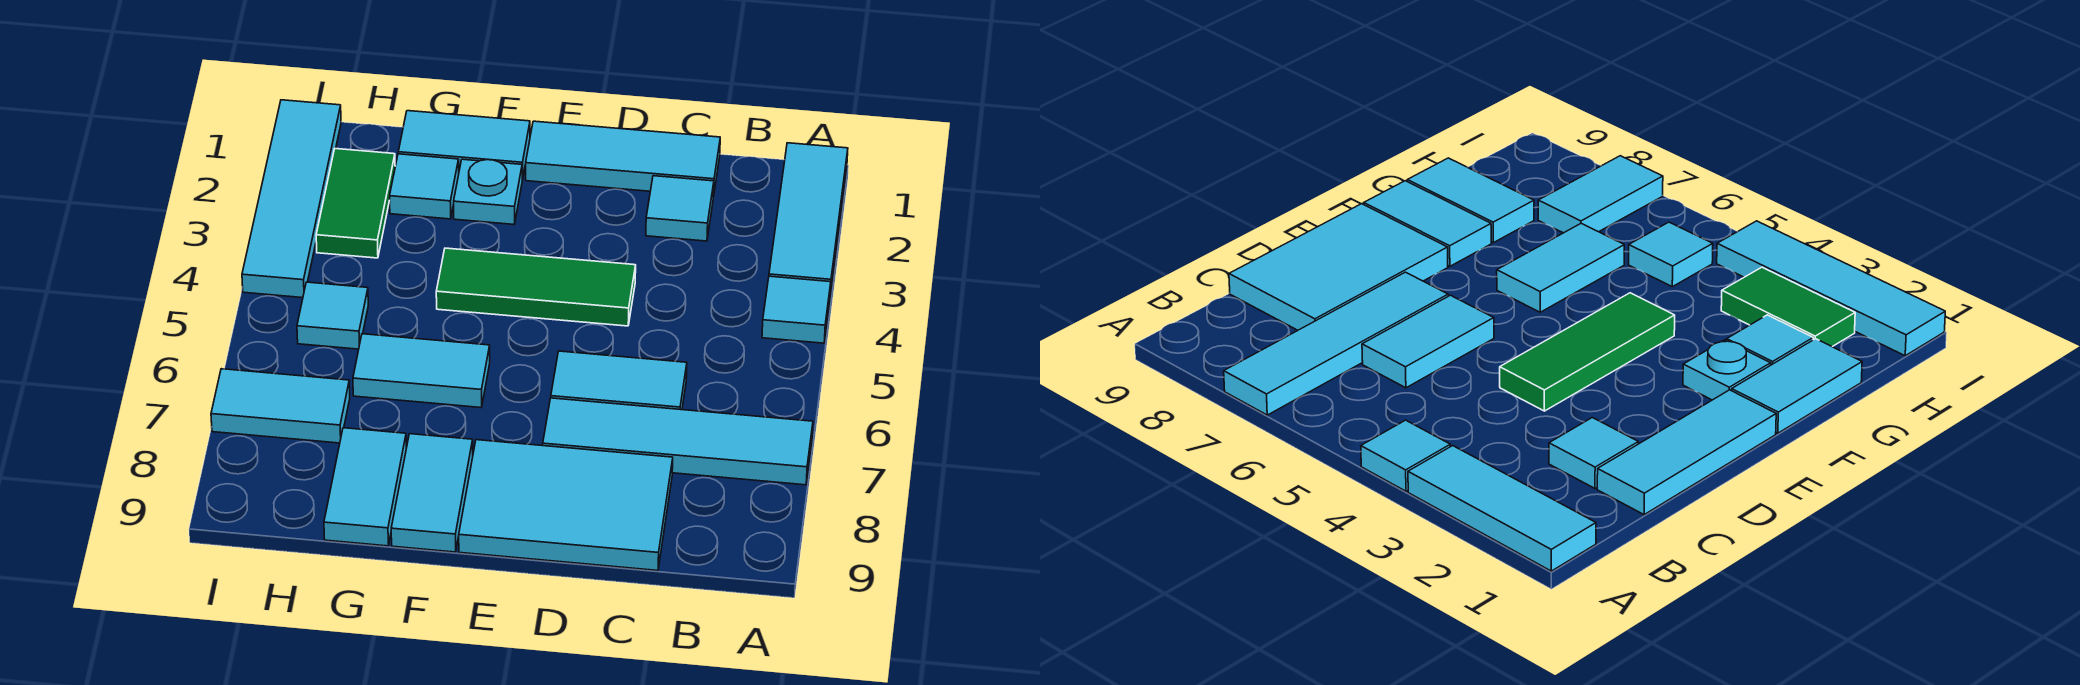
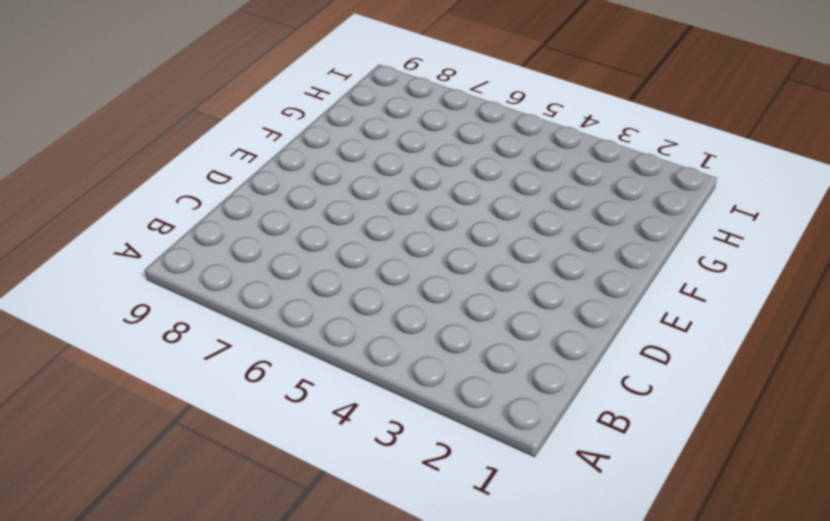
none -> cyan tile A1:A3 level 1
none -> cyan tile A4 level 1
none -> cyan tile A7:D7 level 1

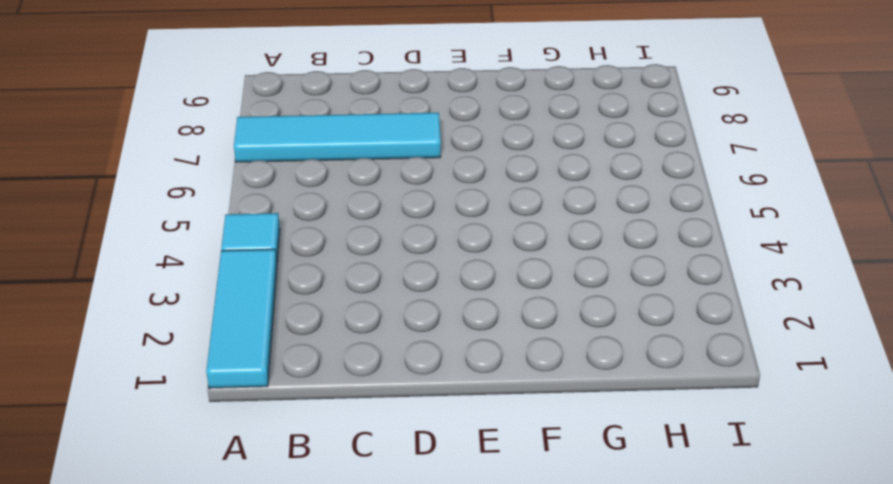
none -> cyan tile C1:E1 level 1
none -> cyan tile C2 level 1
none -> cyan tile C6:D6 level 1

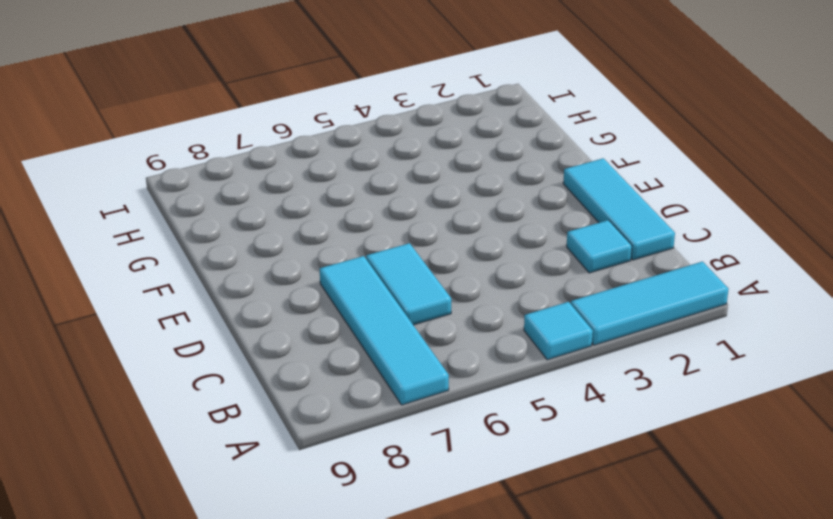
none -> cyan tile C8:E9 level 1
none -> green tile D4:F4 level 1
none -> cyan tile F1:G1 level 1

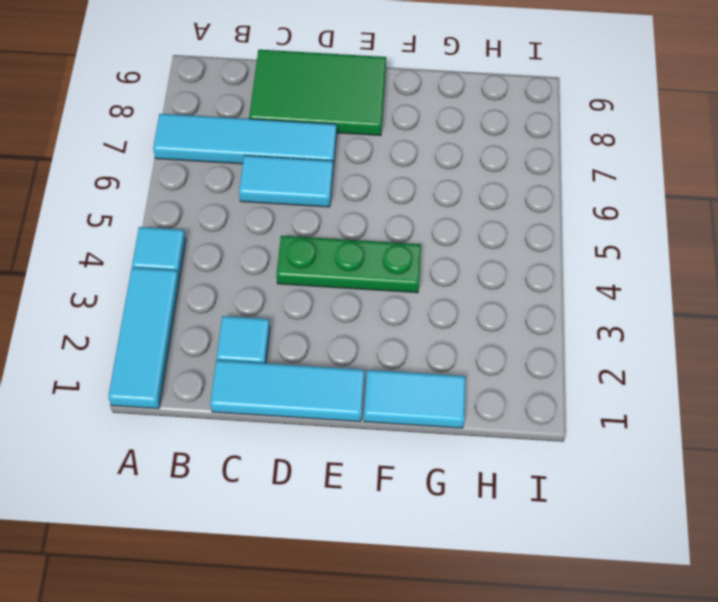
green tile C8:E9 level 1 -> cyan tile C8:E9 level 1
green plate D4:F4 level 1 -> green tile D4:F4 level 1
none -> cyan plate F2 level 1
none -> cyan tile F6:G6 level 1
none -> cyan tile F8:F9 level 1

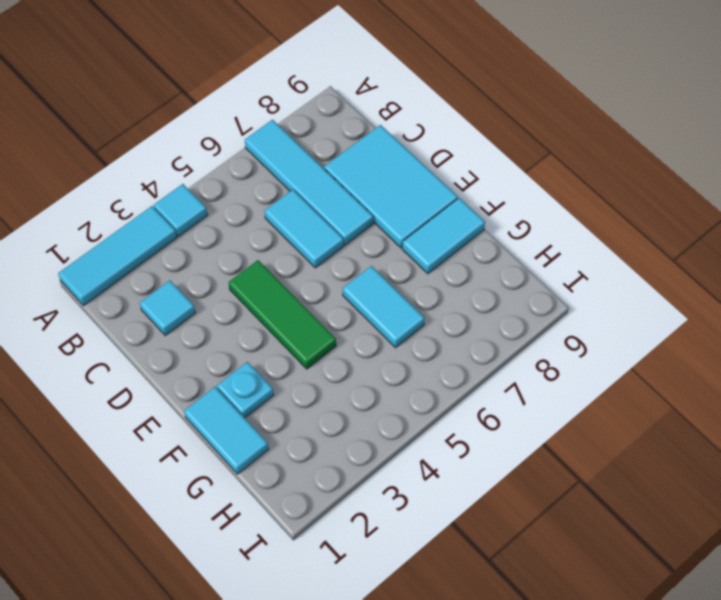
none -> cyan tile C1:E1 level 1
none -> cyan tile G2 level 1
none -> cyan tile G8:G9 level 1

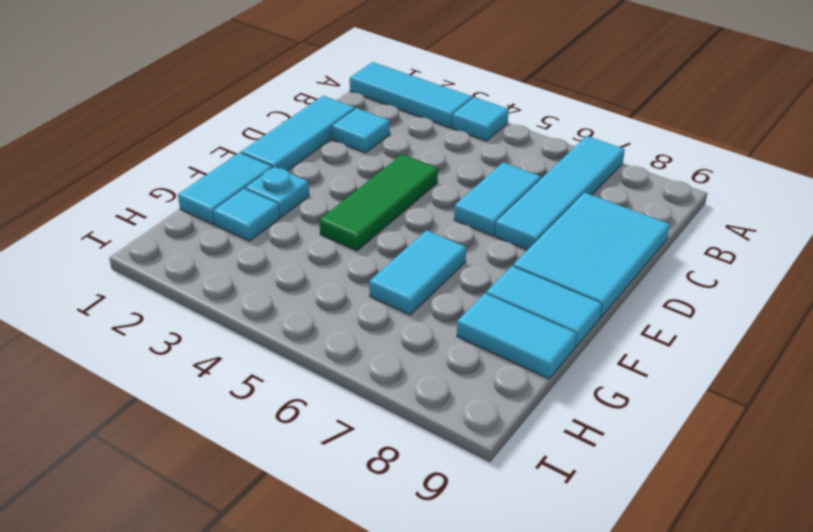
none -> green tile H2:H3 level 1
none -> cyan tile H5 level 1
none -> cyan tile H7:I7 level 1

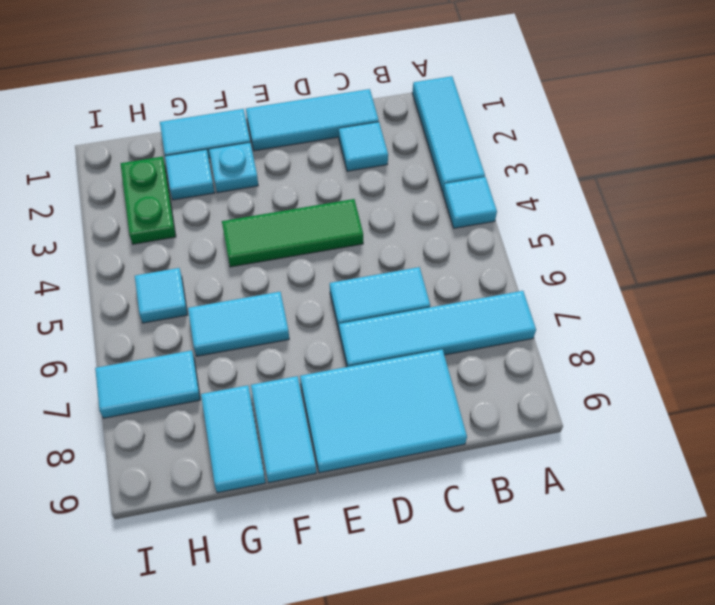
green plate H2:H3 level 1 -> green tile H2:H3 level 1
none -> cyan tile I1:I4 level 1

